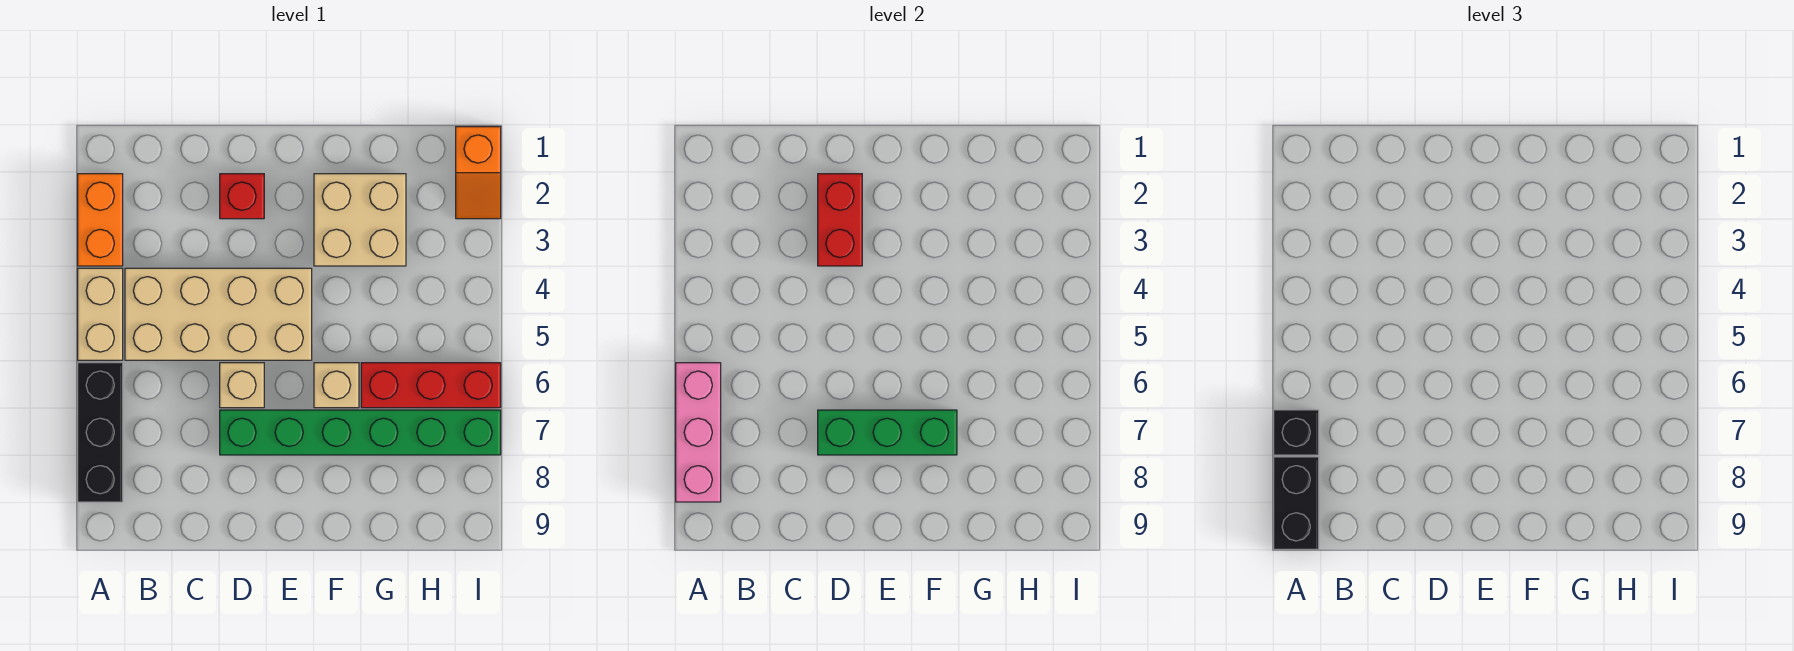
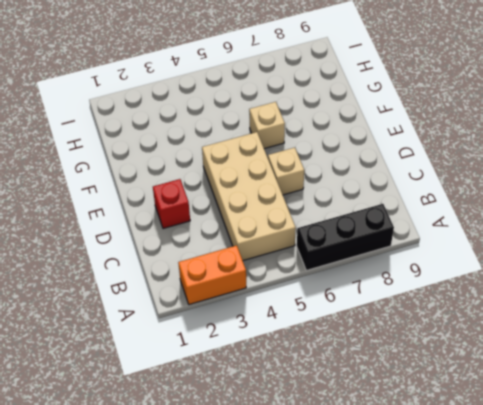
none -> tan brick A4:A5 level 1
none -> green brick D7:I7 level 1
none -> tan brick F2:G3 level 1

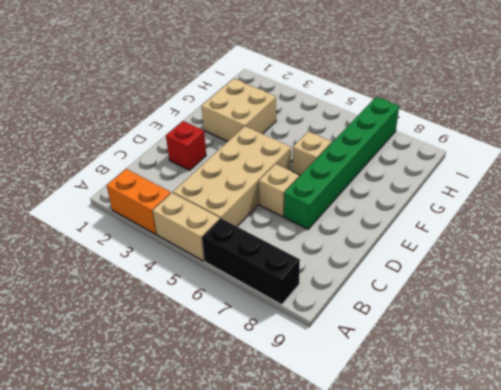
none -> red brick G6:I6 level 1
none -> orange slope I1:I2 level 1 top 1
none -> pink brick A6:A8 level 2

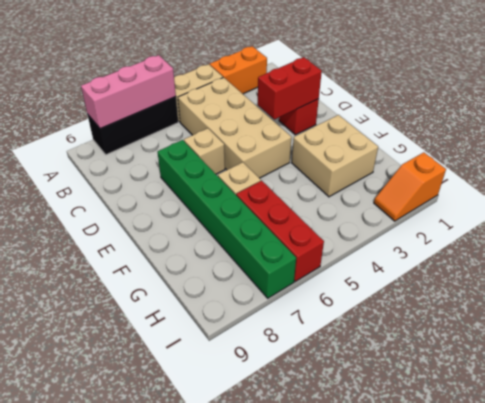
none -> green brick D7:F7 level 2
none -> black brick A7 level 3
none -> black brick A8:A9 level 3

